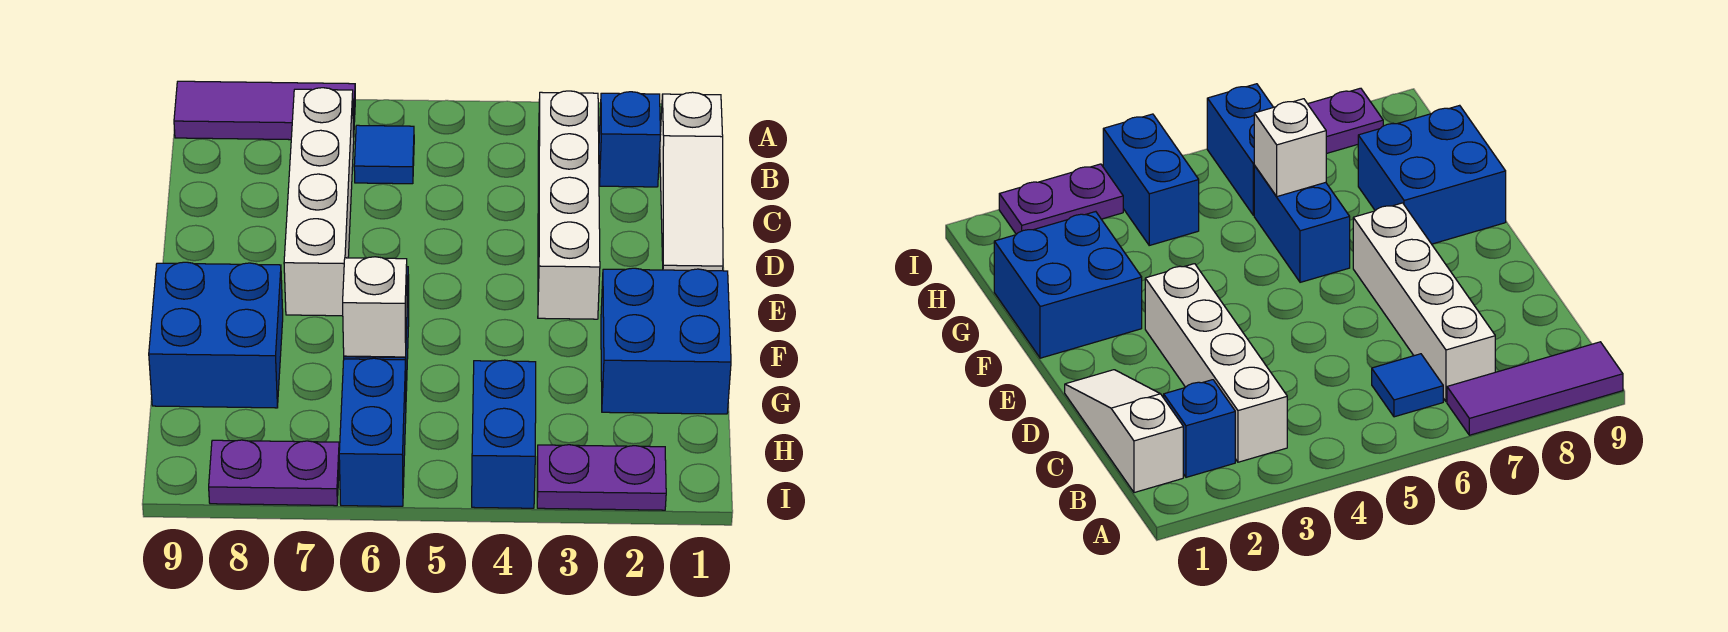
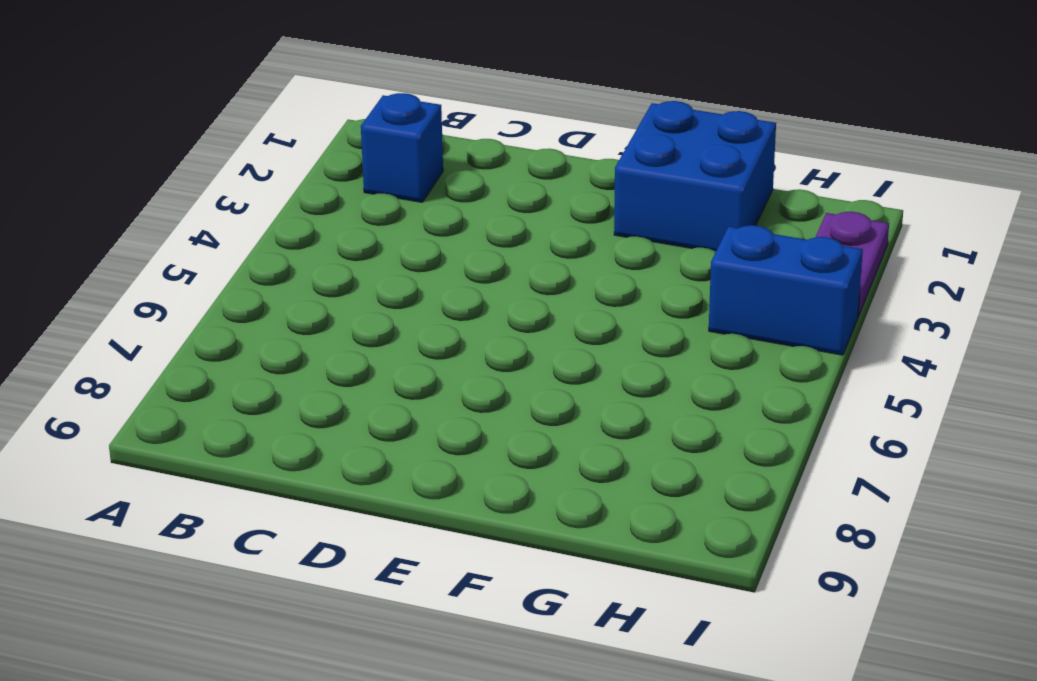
none -> purple tile A7:A9 level 1
none -> white slope B1:D1 level 1 top B
none -> white brick B3:E3 level 1

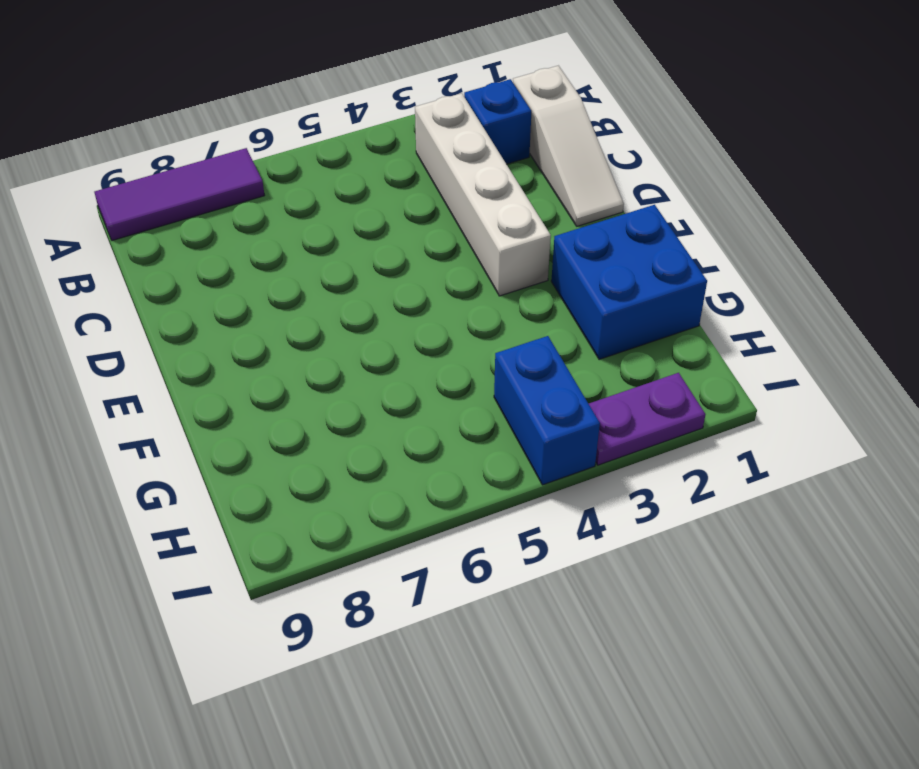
none -> blue tile B6 level 1
none -> white brick B7:E7 level 1
none -> blue brick F6:G6 level 1

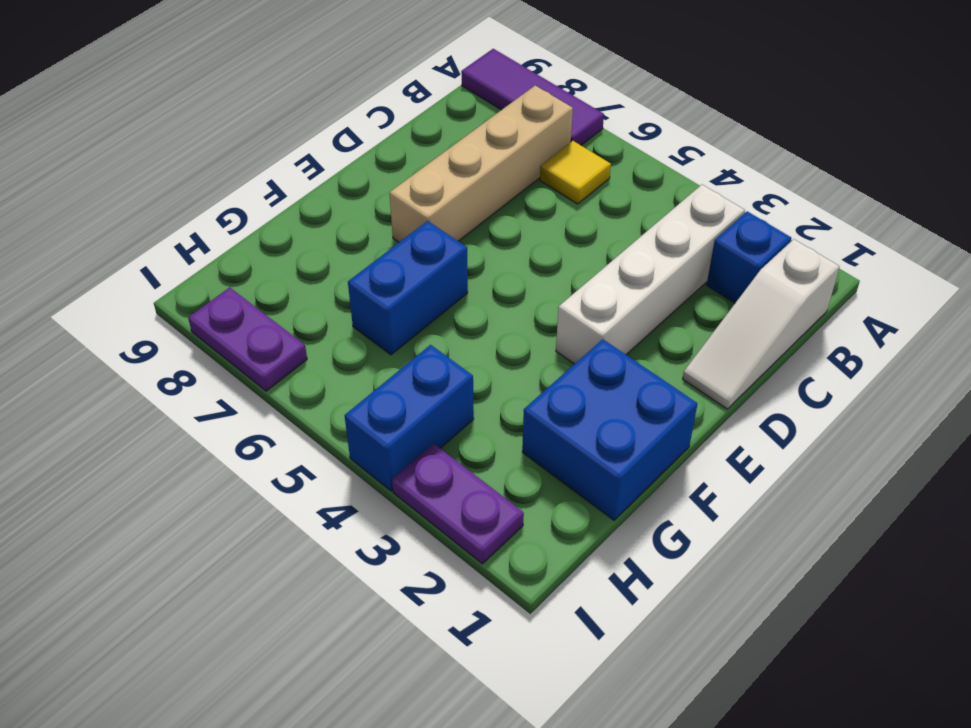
yellow tile B6 level 1 -> blue tile B6 level 1
tan brick B7:E7 level 1 -> white brick B7:E7 level 1
none -> blue brick F8:G9 level 1
none -> blue brick H6:I6 level 1
none -> white brick G6 level 2

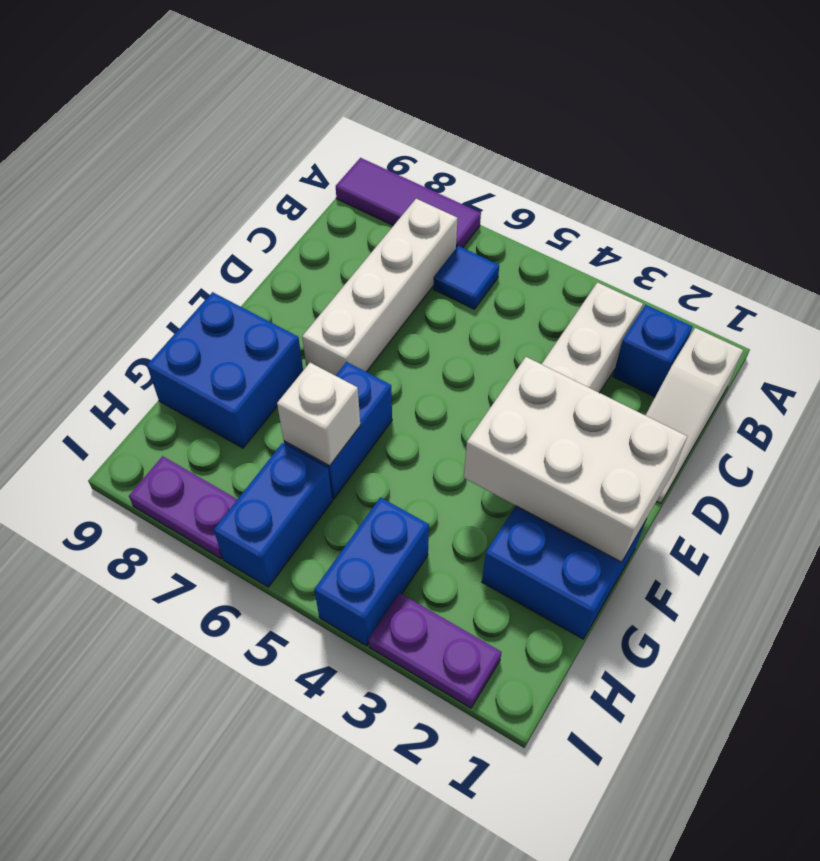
white brick E1:F3 level 2 -> none

